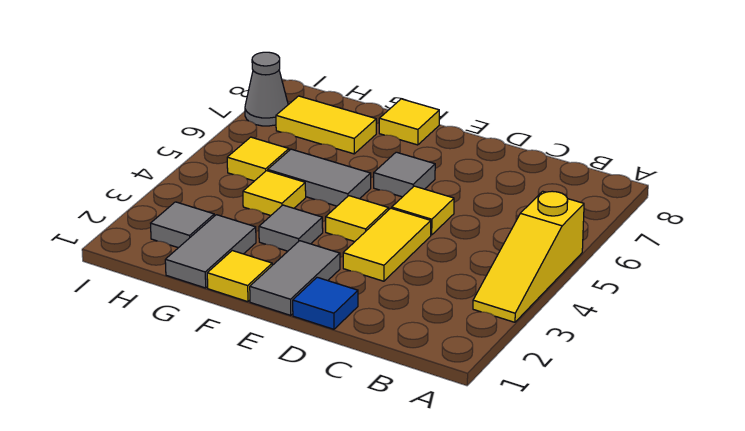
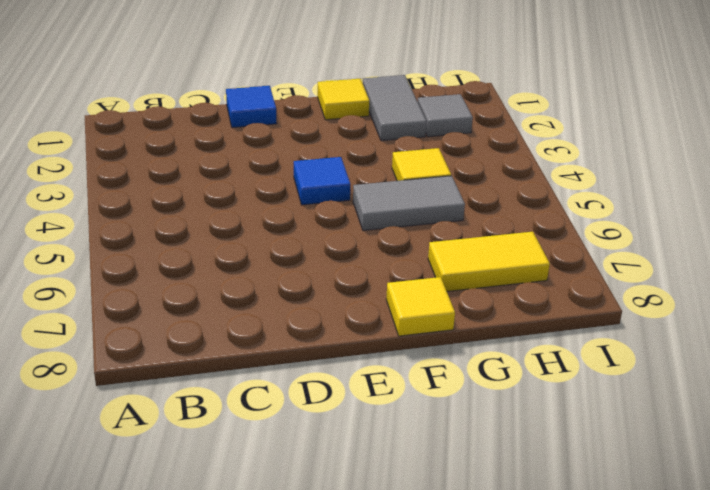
blue tile E4 level 1 -> yellow tile E4 level 1
none -> yellow slope A3:A5 level 1 top 5
none -> yellow tile D3:D4 level 1
none -> yellow tile D5 level 1

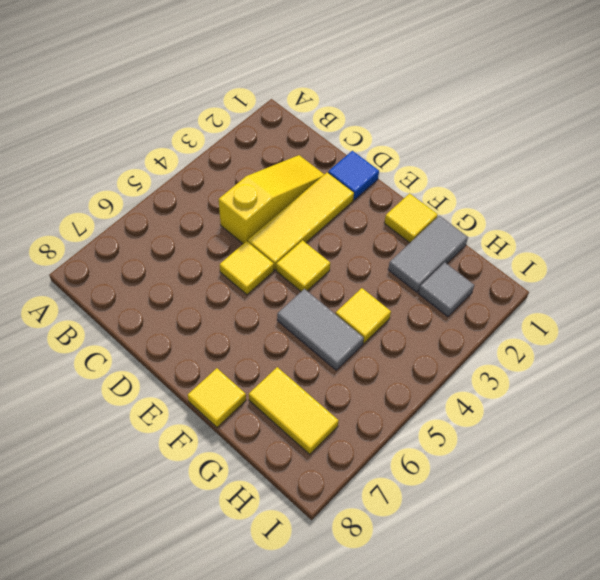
yellow slope C2:C4 level 1 top 4 -> yellow slope A3:A5 level 1 top 5
yellow tile D2:D4 level 1 -> yellow tile D3:D4 level 1
none -> grey tile E1:E2 level 1
none -> grey tile E6 level 1
none -> grey tile F3 level 1

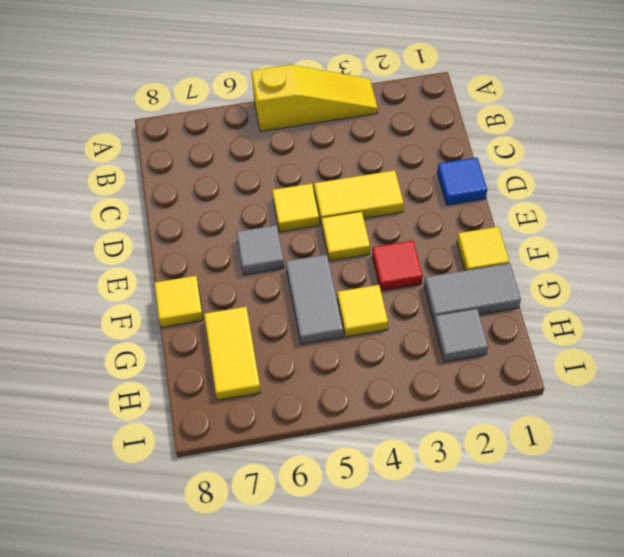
red tile F3 level 1 -> grey tile F3 level 1
none -> grey tile E1:E2 level 1
none -> yellow tile H5 level 1
none -> grey cone I7 level 1

